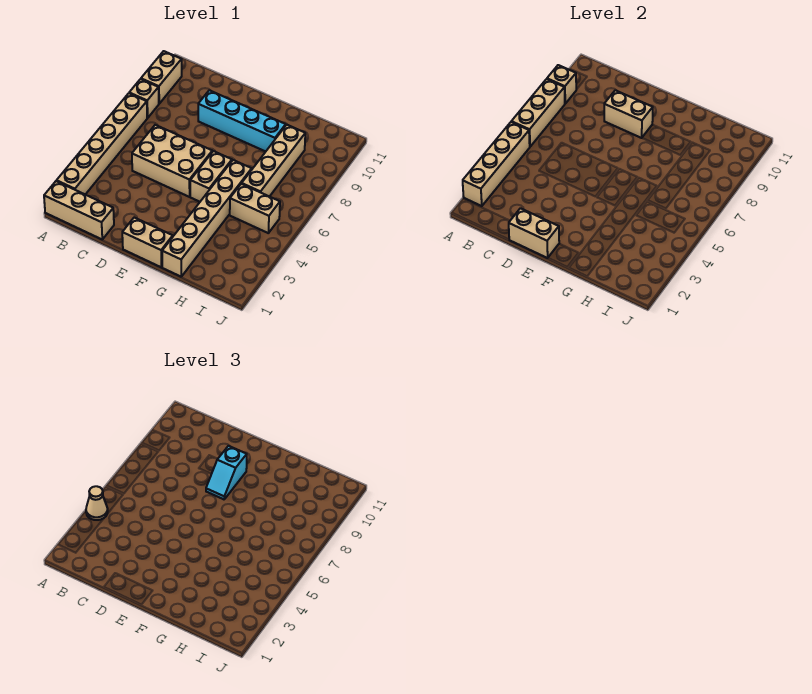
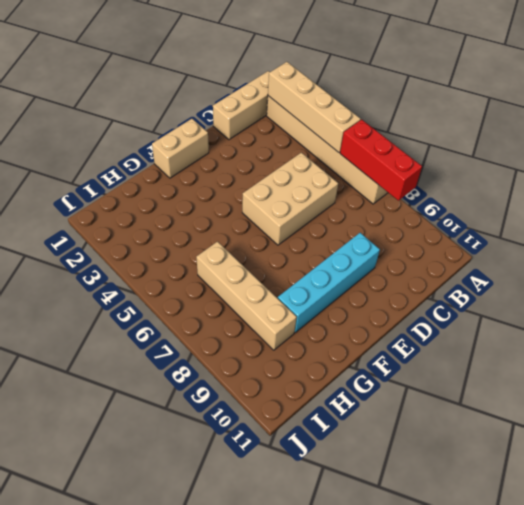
red brick A6:A8 level 2 -> tan brick A6:A8 level 2
none -> tan brick A8 level 1
none -> tan brick A9:A10 level 1
none -> tan brick F5:F6 level 1

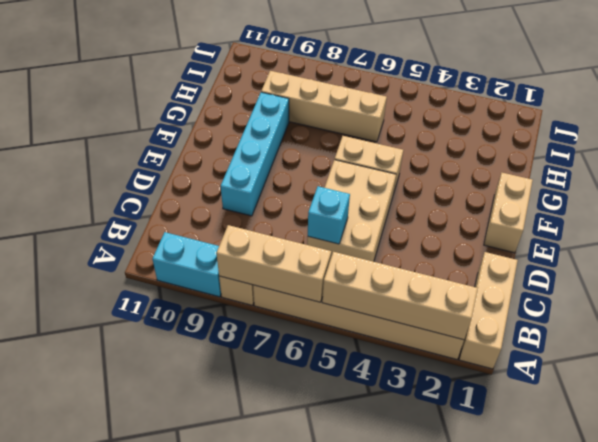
cyan brick A9:A10 level 1 -> tan brick A9:A10 level 1
cyan brick C6 level 2 -> none
none -> tan brick G1:G6 level 1
none -> tan brick H5:I5 level 1
none -> tan brick A9 level 2

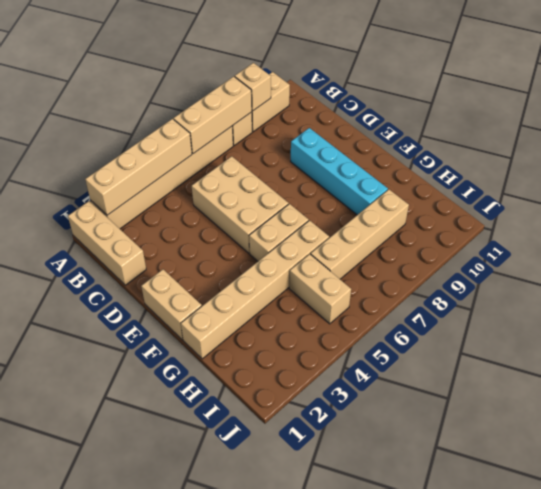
none -> tan brick D1:E1 level 2
none -> tan brick D9:E9 level 2
none -> tan cone A4 level 3

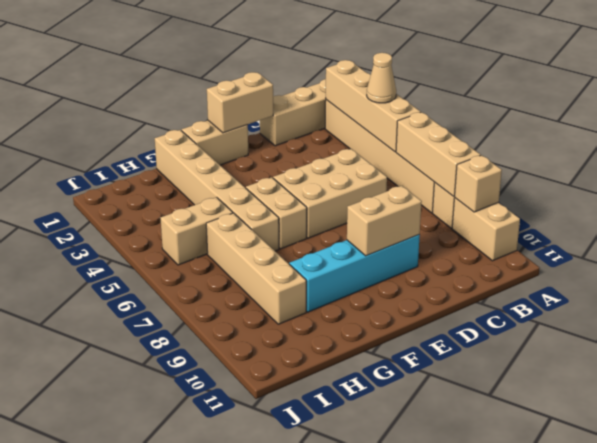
none -> cyan slope E8:E9 level 3 top 9

